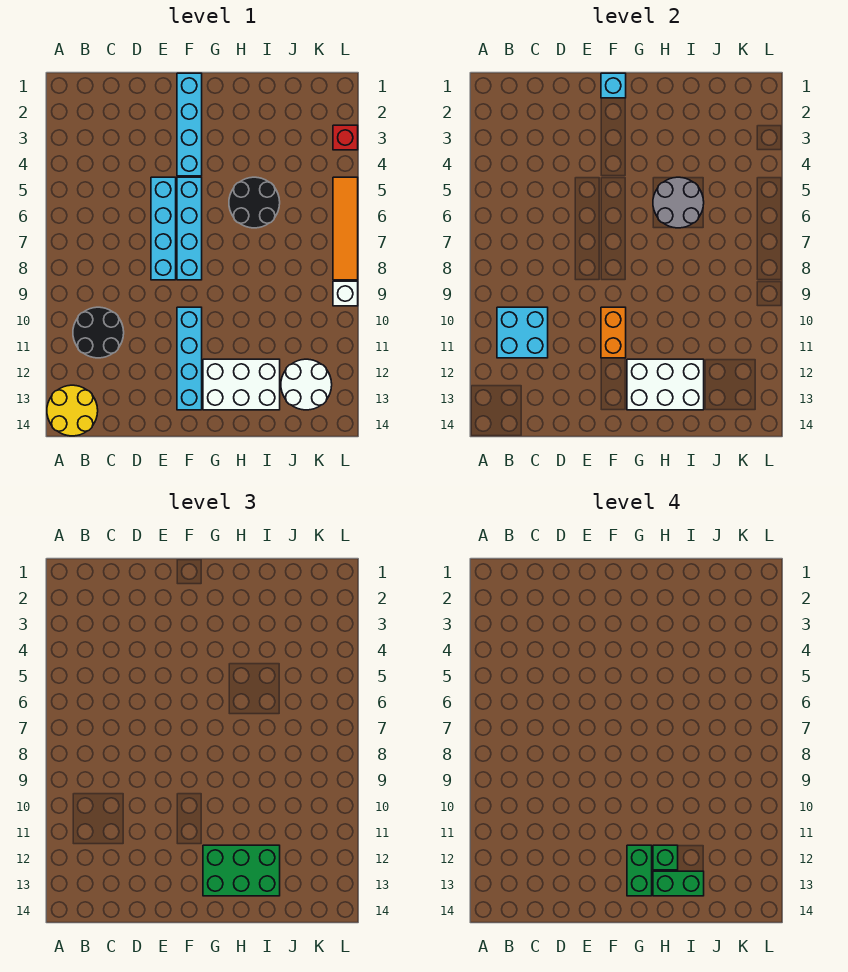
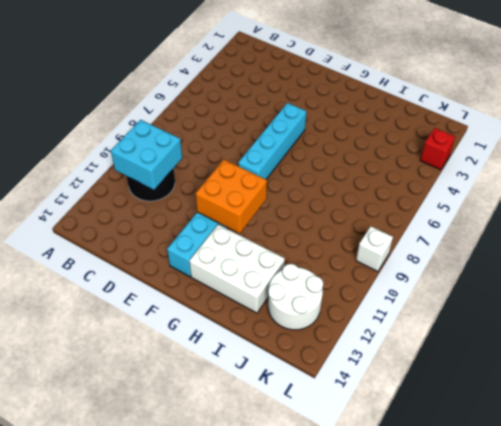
orange brick F10:G11 level 2 -> orange brick F10:F11 level 2
none -> yellow round brick A13:B14 level 1
none -> cyan brick E5:E8 level 1
none -> cyan brick F1:F4 level 1

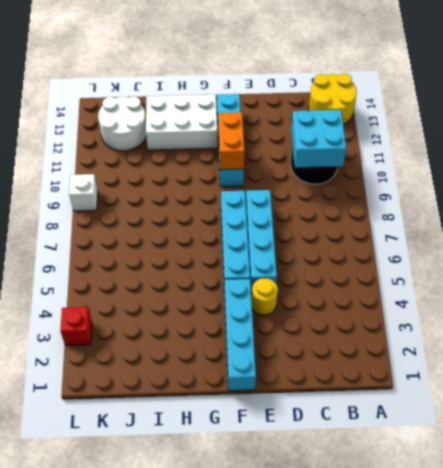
yellow round brick E4 level 1 -> none
none -> black round brick H5:I6 level 1
none -> orange tile L5:L8 level 1
none -> cyan brick F1 level 2

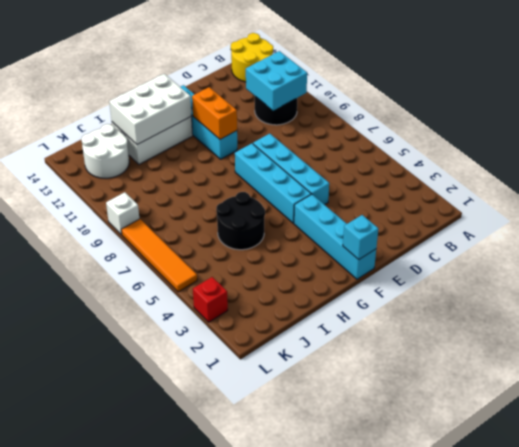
none -> grey round brick H5:I6 level 2
none -> green brick G12:I13 level 3
none -> green brick G12:G13 level 4

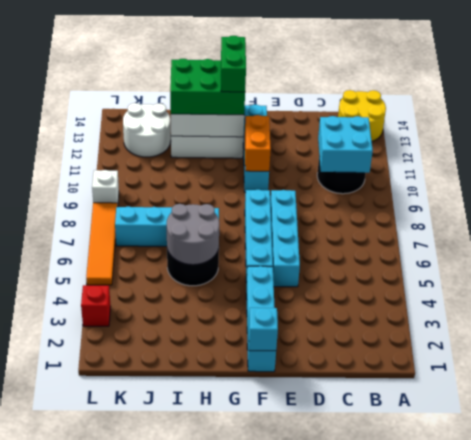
cyan brick H7:K7 level 1 -> none
none -> green brick H12 level 4
none -> green brick H13:I13 level 4

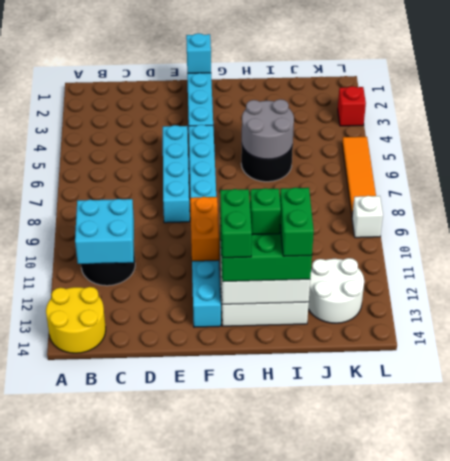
green brick I12:I13 level 4 -> green brick H13:I13 level 4

